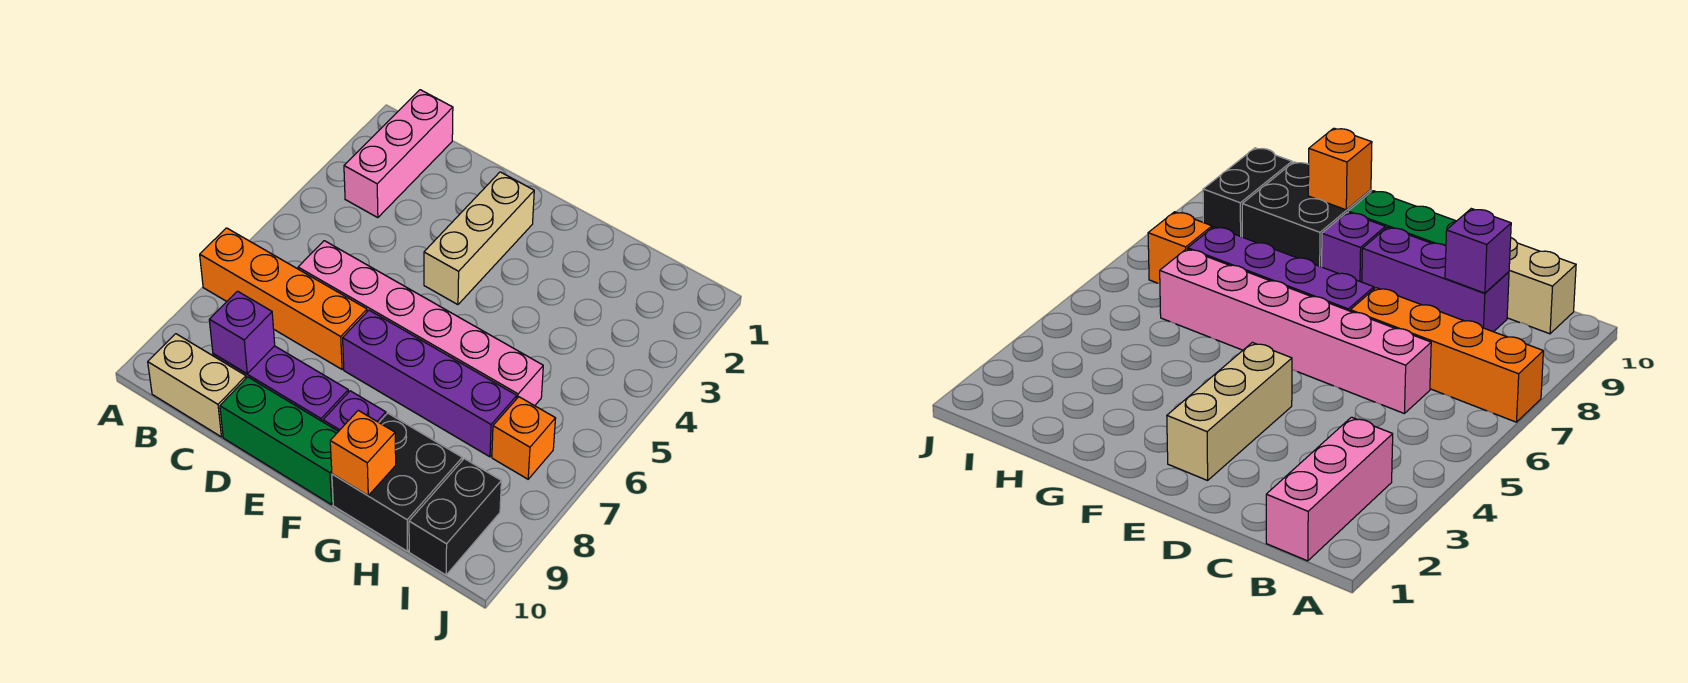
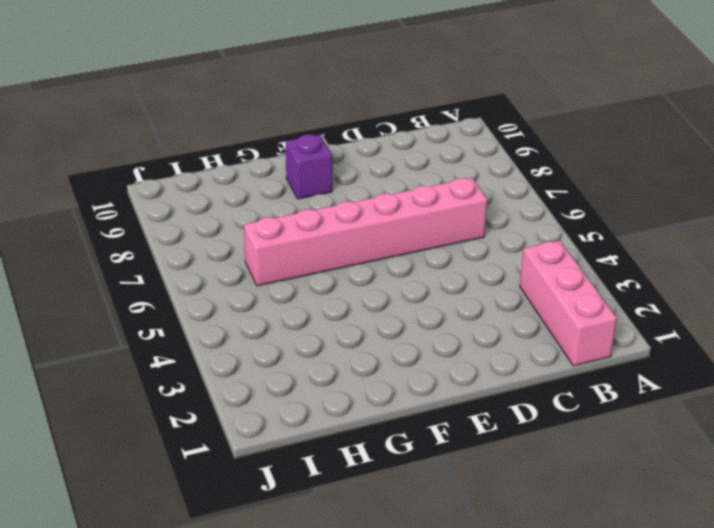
none -> orange brick A7:D7 level 1
none -> tan brick B10:C10 level 1
none -> purple brick C9:E9 level 1

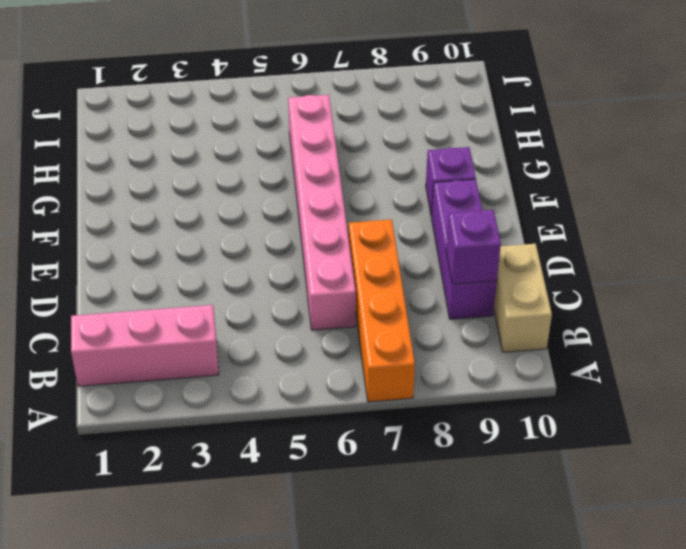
none -> green brick D10:F10 level 1
none -> tan brick E2:E4 level 1
none -> purple brick E7:H7 level 1

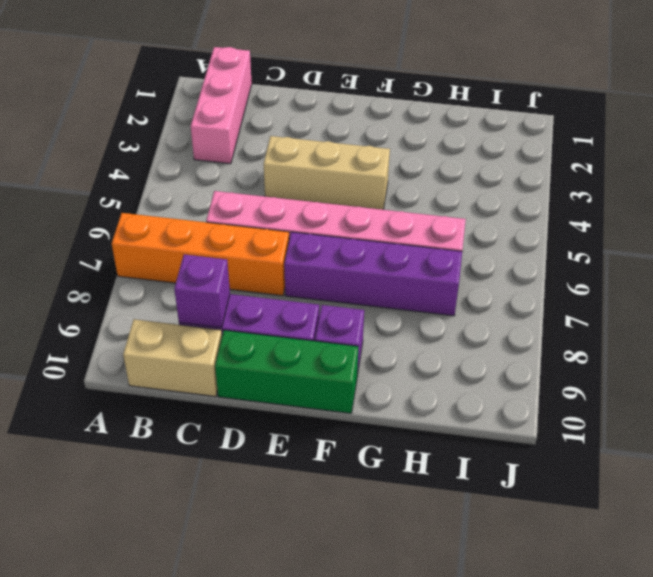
tan brick D4:F4 level 1 -> tan brick E2:E4 level 1
none -> black brick G9:H10 level 1
none -> orange brick I7 level 1
none -> black brick I9:I10 level 1

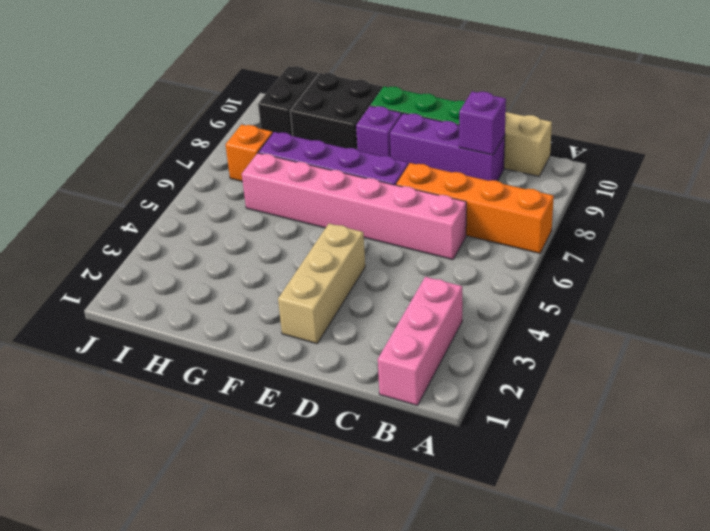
none -> orange brick G10 level 2

